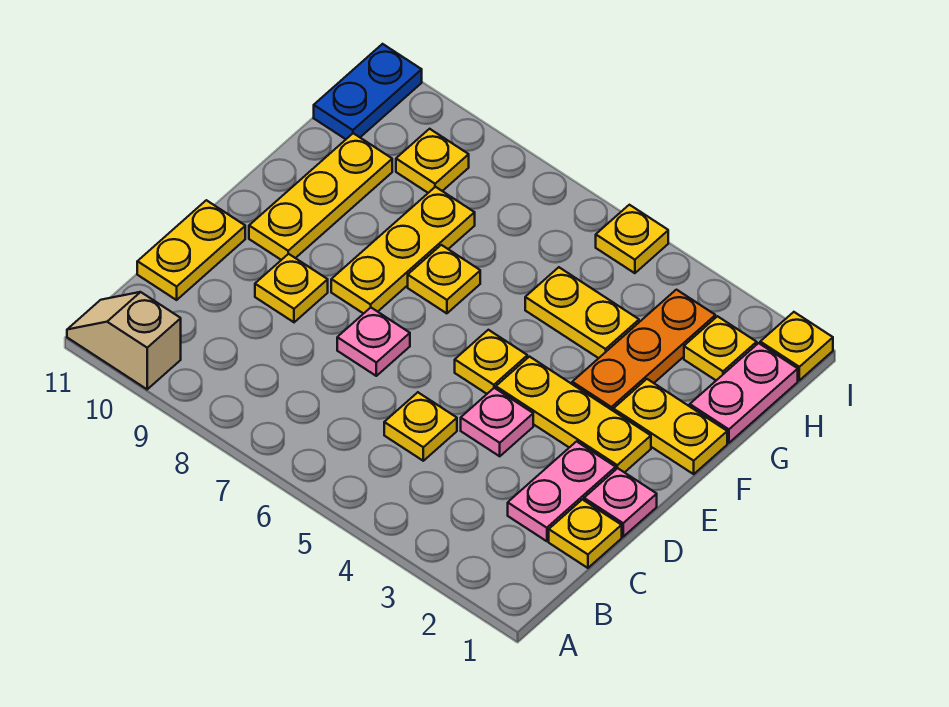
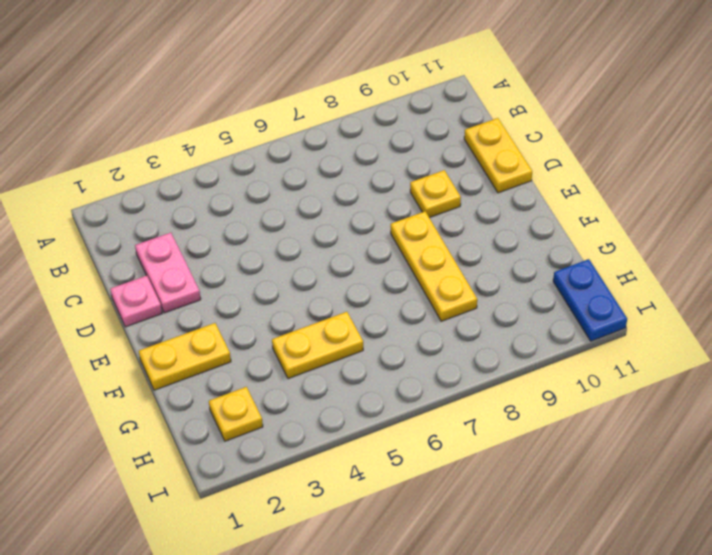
none -> tan slope A10:A11 level 1 top 10
none -> yellow plate C1 level 1
none -> yellow plate C5 level 1

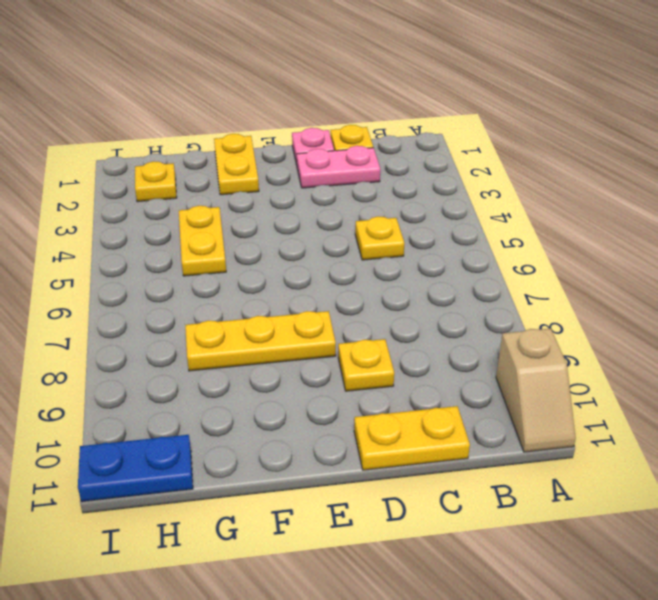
none -> pink plate D4 level 1
none -> pink plate D7 level 1
none -> yellow plate E2:E4 level 1

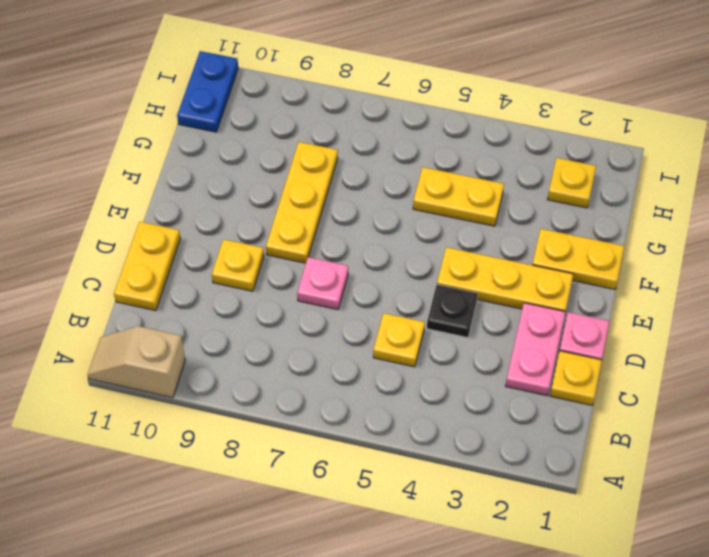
black plate D4 level 1 -> pink plate D4 level 1
none -> yellow plate E5 level 1
none -> yellow plate E10:G10 level 1
none -> orange plate F3:H3 level 1

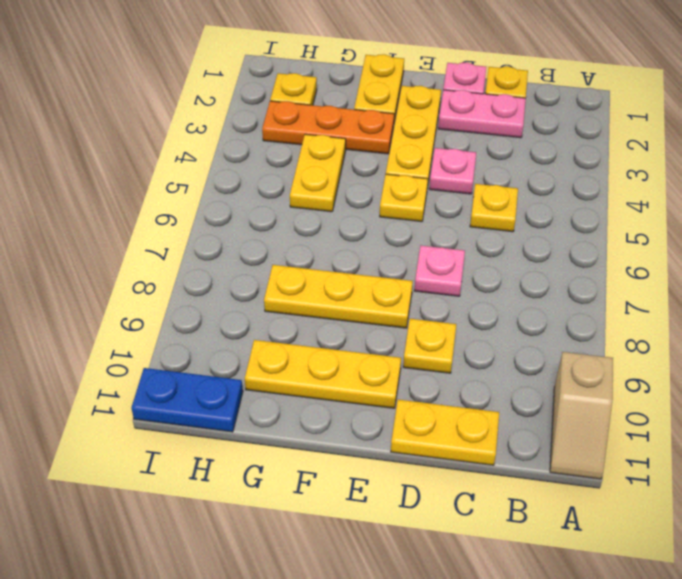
none -> yellow plate F7 level 1
none -> pink plate G1:H1 level 1
none -> yellow plate H9 level 1

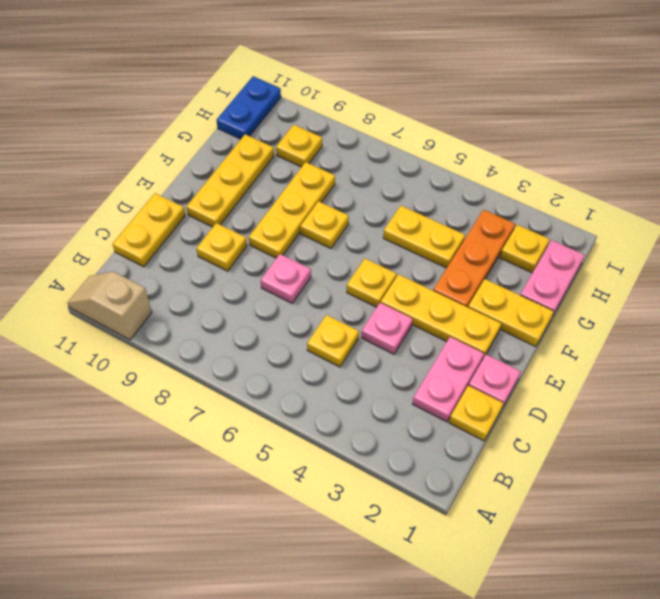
none -> yellow plate I1 level 1
none -> yellow plate I5 level 1

